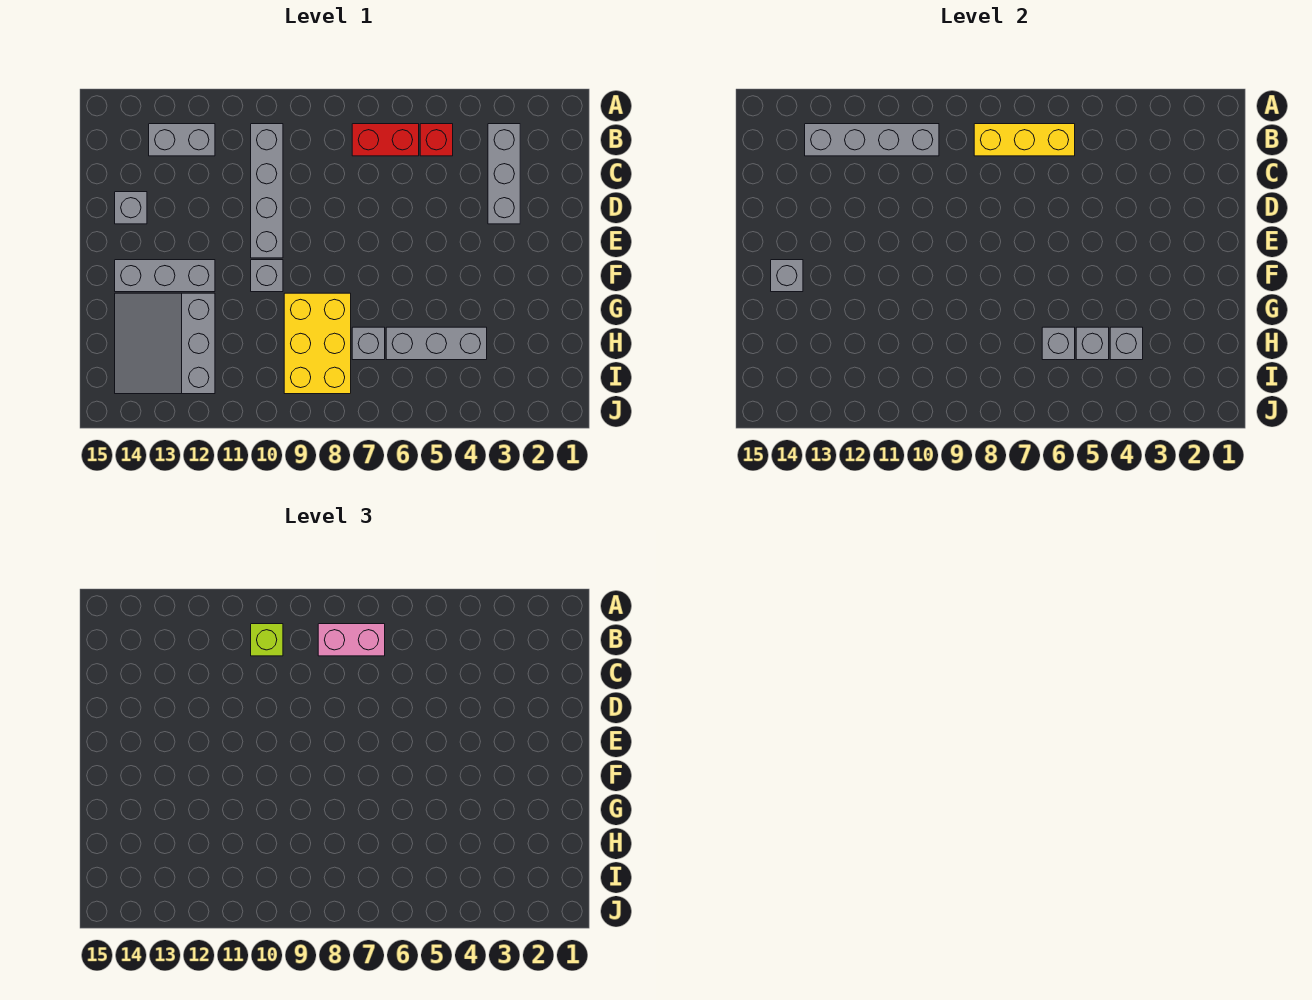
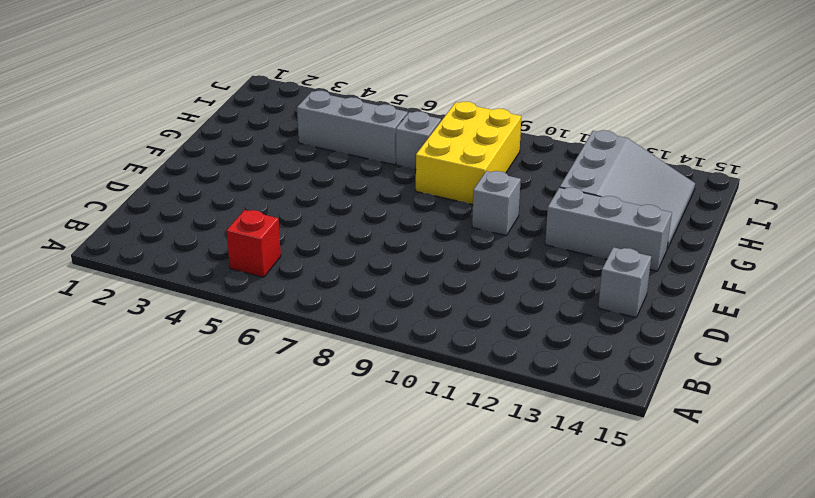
none -> grey brick B3:D3 level 1
none -> red brick B6:B7 level 1
none -> grey brick B10:E10 level 1

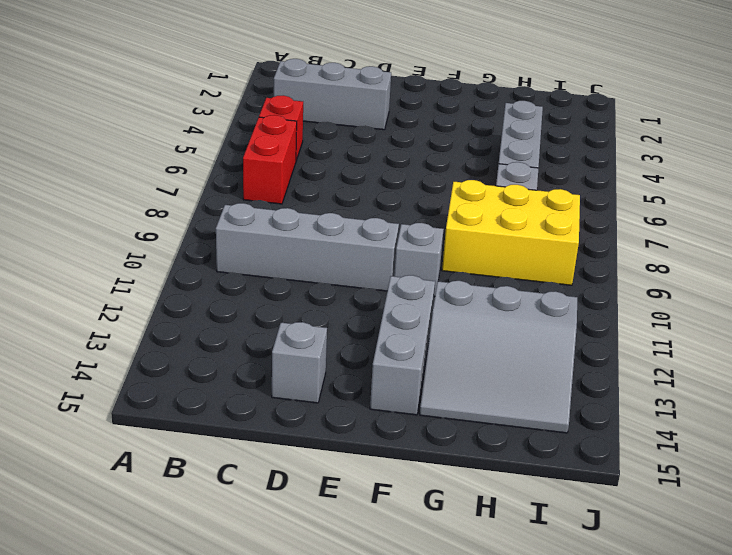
none -> grey brick B12:B13 level 1
none -> yellow brick B6:B8 level 2
none -> grey brick B10:B13 level 2

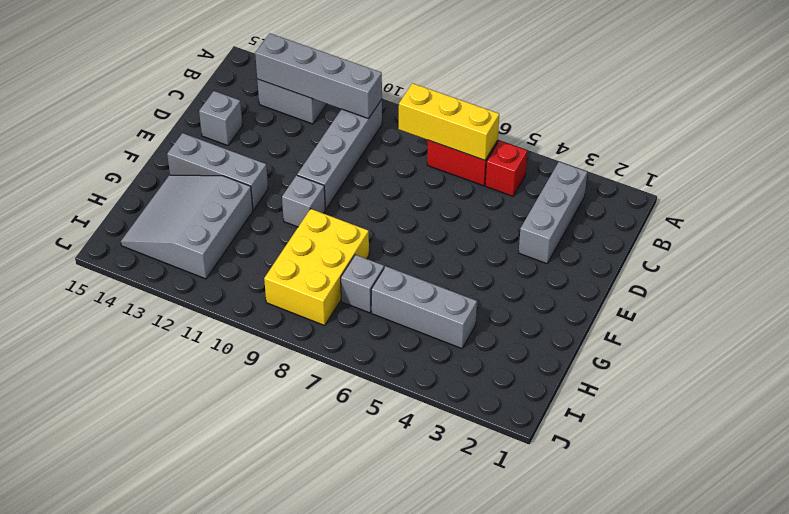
none -> grey brick F14 level 2
none -> grey brick H4 level 2
none -> grey brick H5 level 2

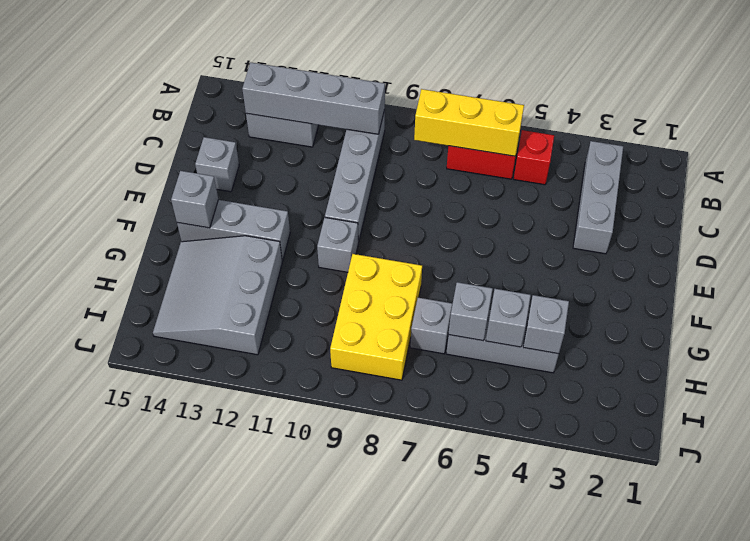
none -> pink brick B7:B8 level 3
none -> lime brick B10 level 3

